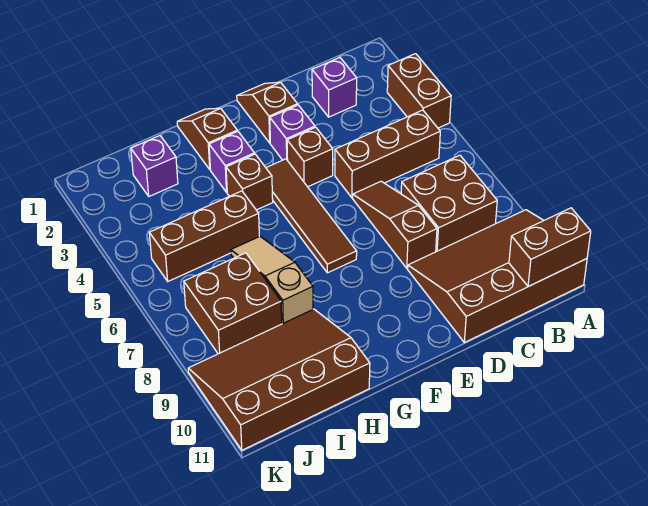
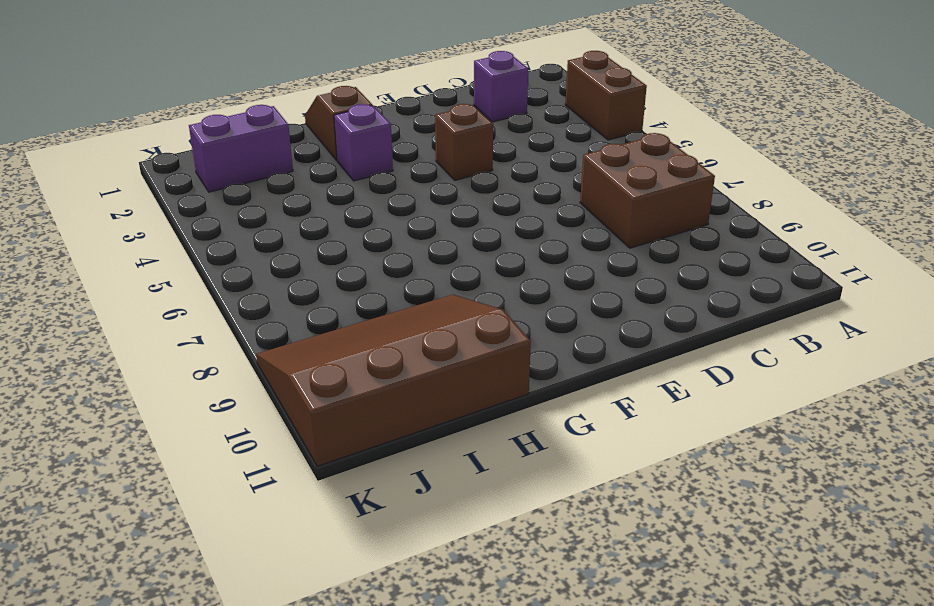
purple brick I2:J2 level 1 -> purple brick I2 level 1
none -> brown slope A9:D11 level 1 top 11
none -> brown brick B5:D5 level 1
none -> brown slope D6:D8 level 1 top 8

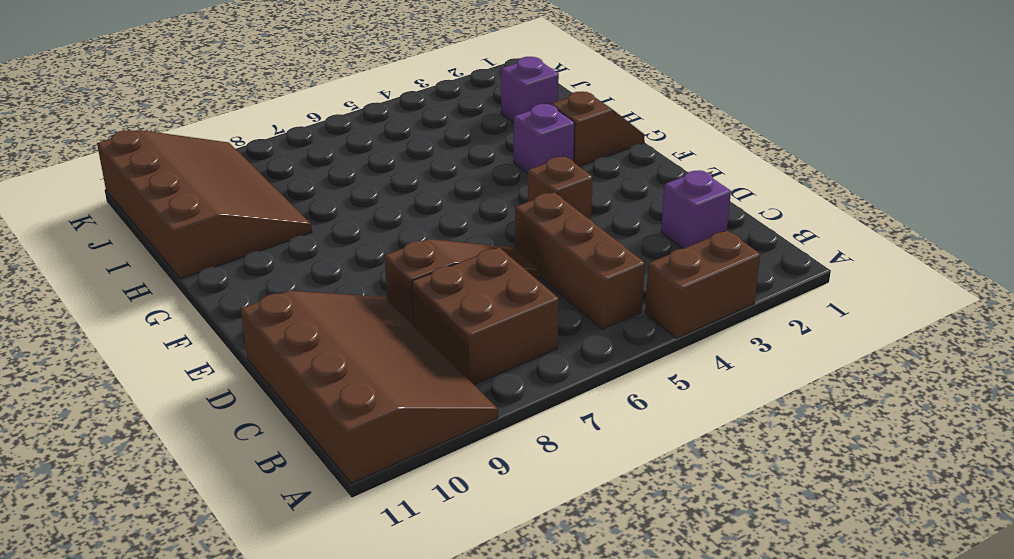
none -> brown slope E1:E2 level 1 top 2
none -> purple brick E3 level 1
none -> brown tile F4:F7 level 1

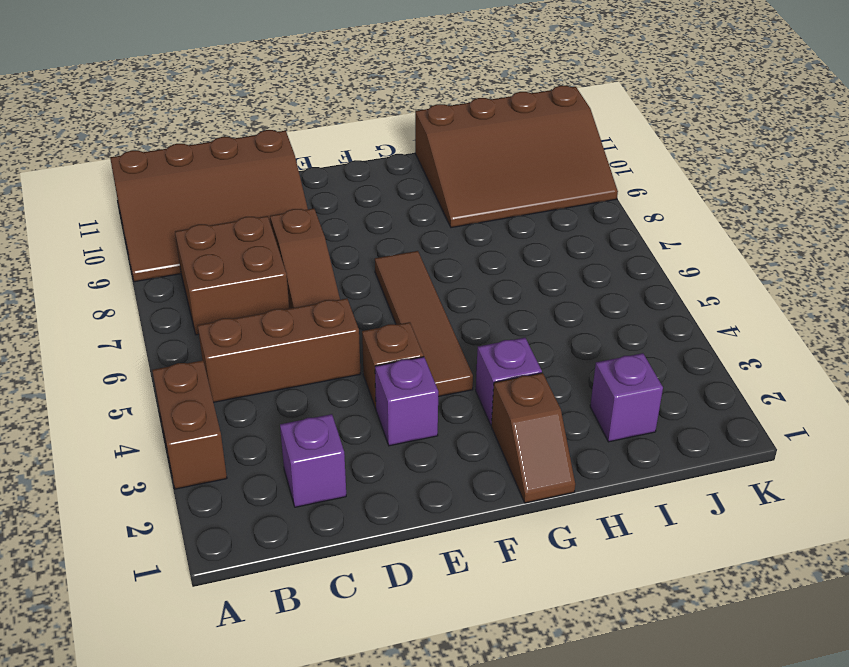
none -> brown slope E1:E2 level 1 top 2
none -> brown brick G4 level 1
none -> brown brick H5:J5 level 1

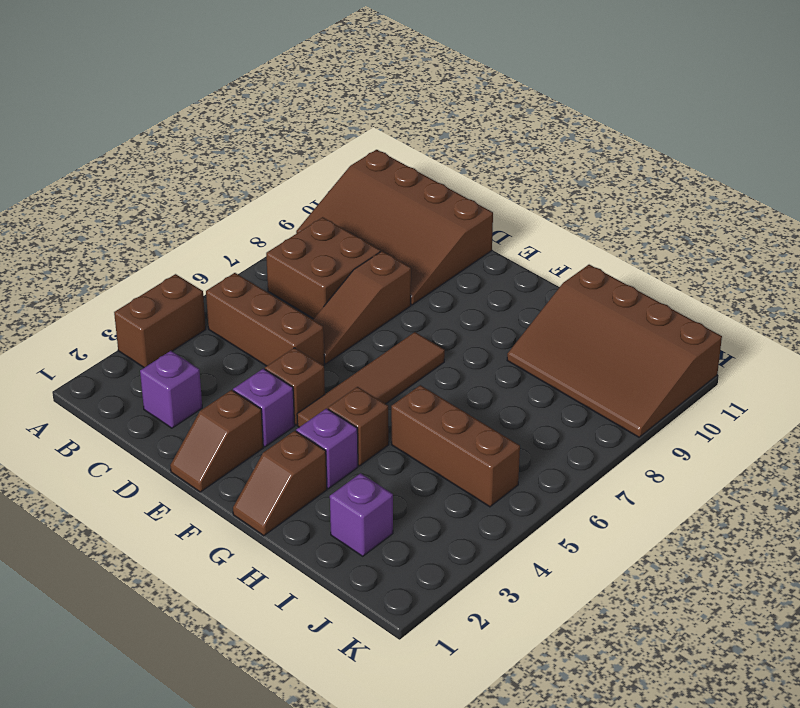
none -> tan slope H6:H8 level 1 top 8
none -> brown brick I7:J8 level 1
none -> brown brick A11:B11 level 2

